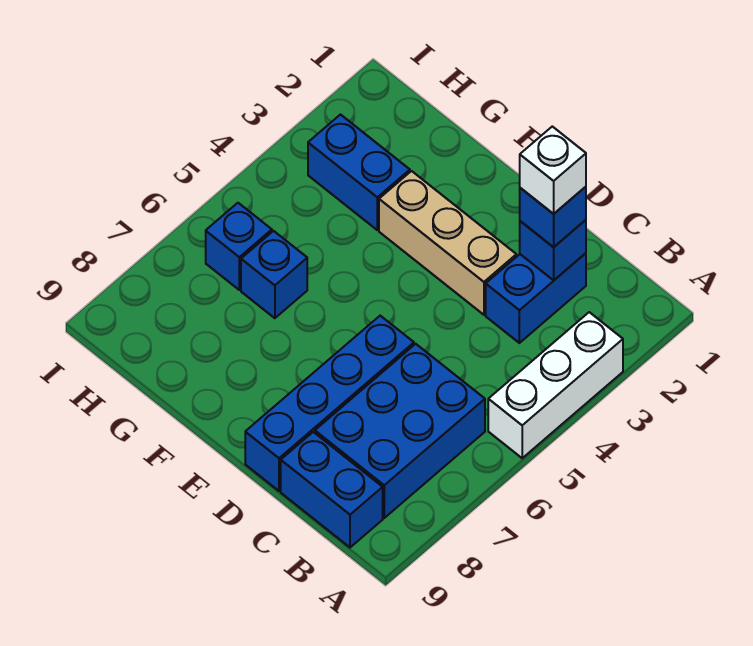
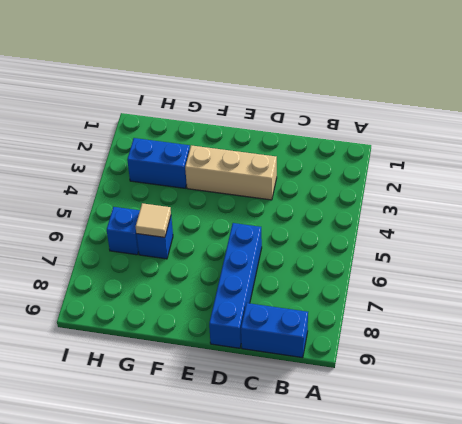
tan tile G6 level 2 -> none
none -> white brick A3:A5 level 1
none -> blue brick B6:C8 level 1
none -> blue brick C2:C3 level 1

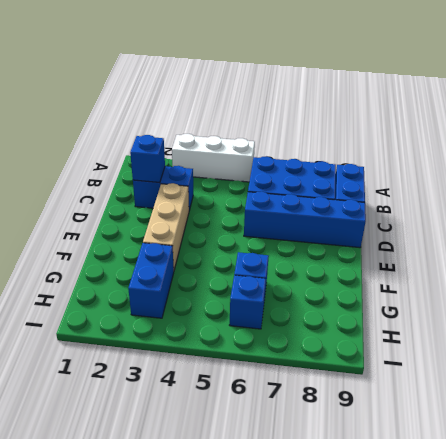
none -> blue brick C2 level 3
none -> white brick C2 level 4

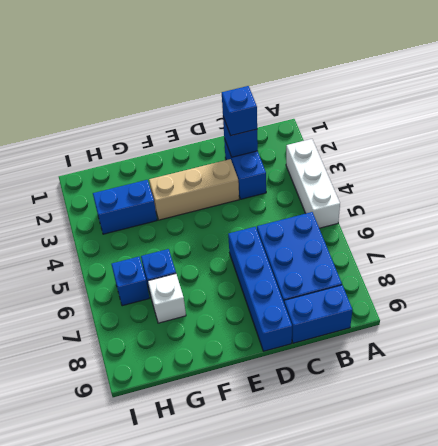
white brick G7 level 1 -> white brick C2 level 4

